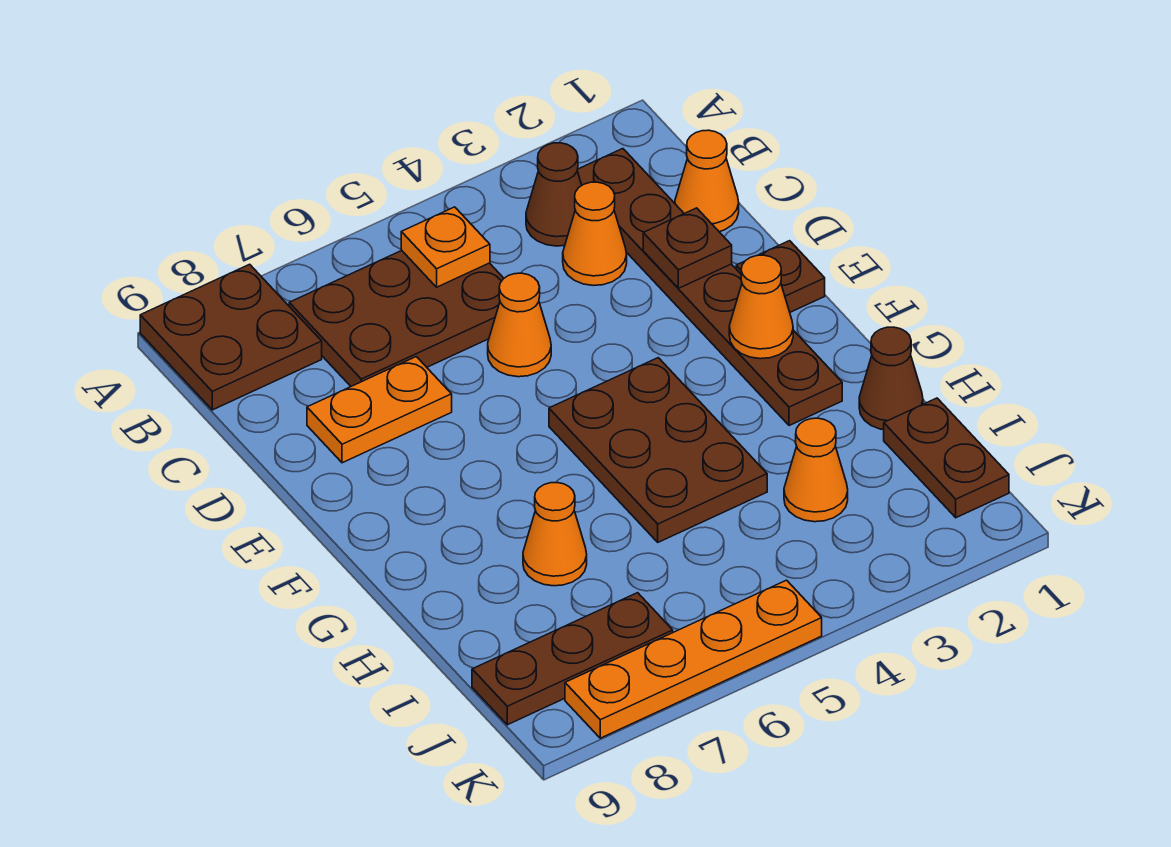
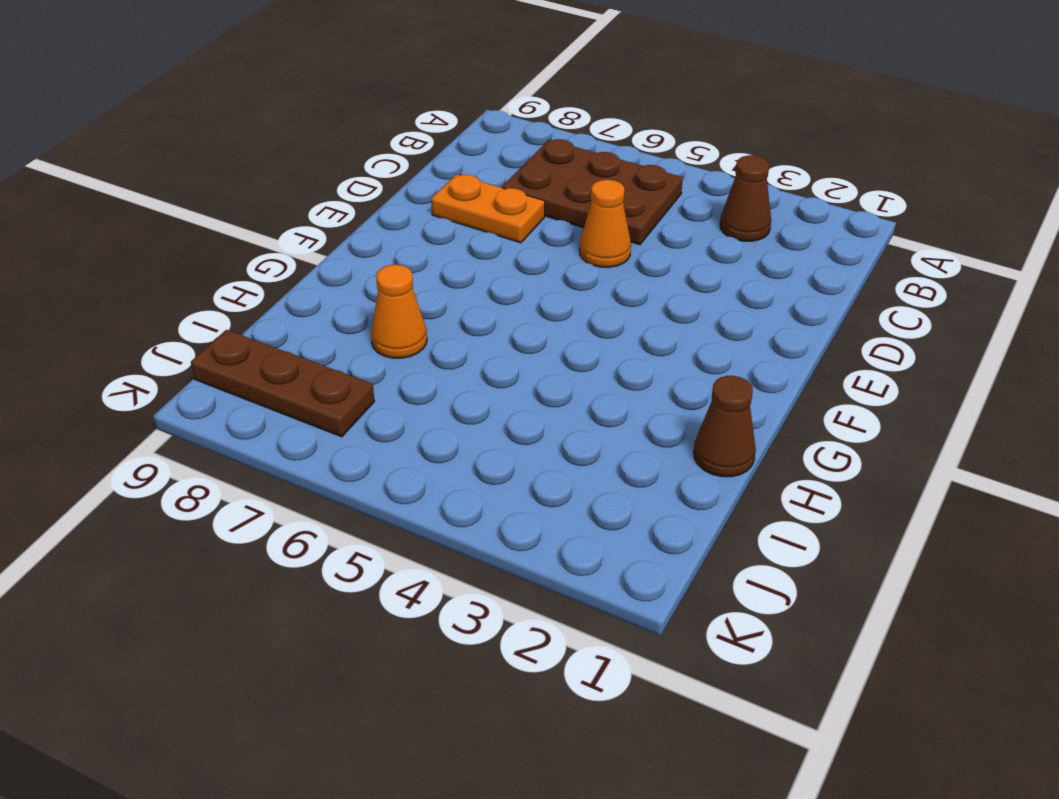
none -> brown plate A8:B9 level 1
none -> brown plate B2:G2 level 1
none -> orange cone C1 level 1

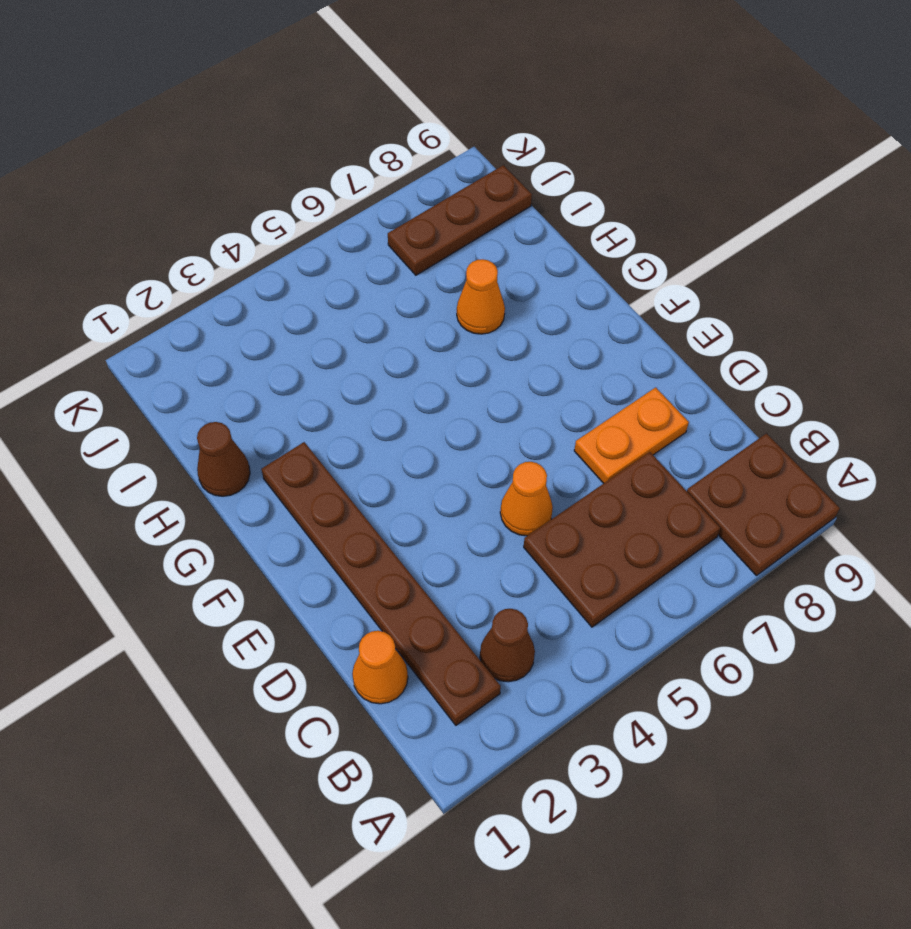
none -> orange cone C3 level 1
none -> brown plate E1 level 1
none -> brown plate F4:H5 level 1

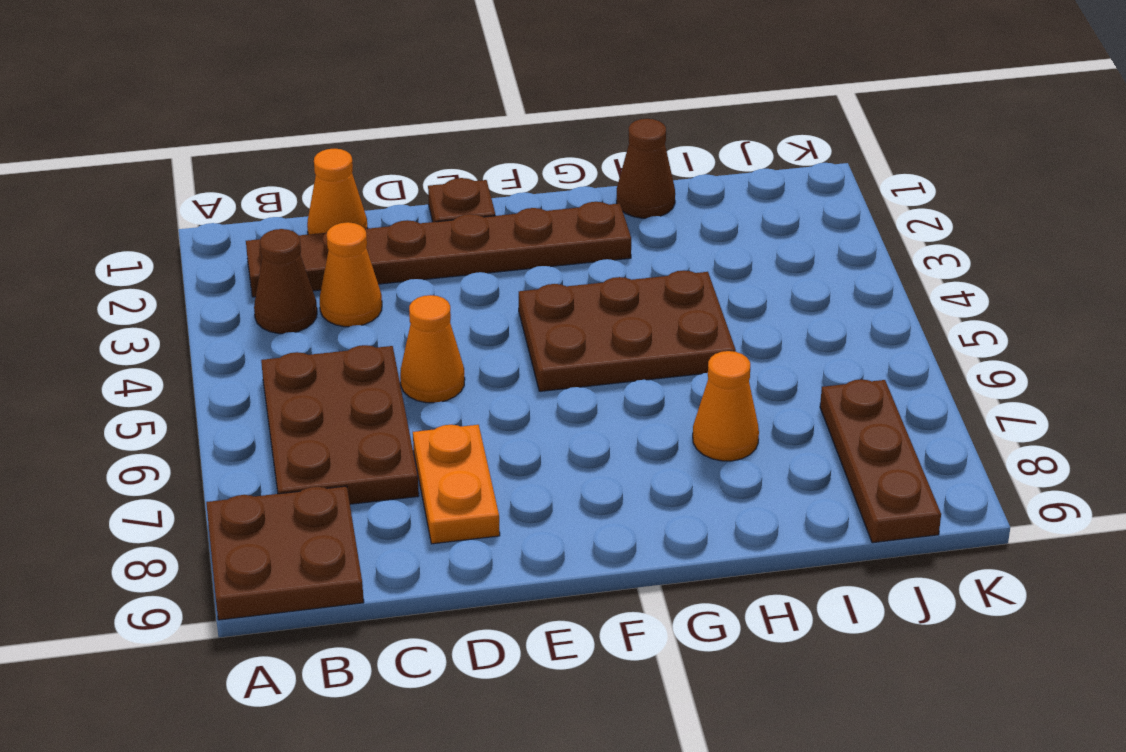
none -> brown plate I1:J1 level 1
none -> orange cone I3 level 1
none -> orange plate K5:K8 level 1

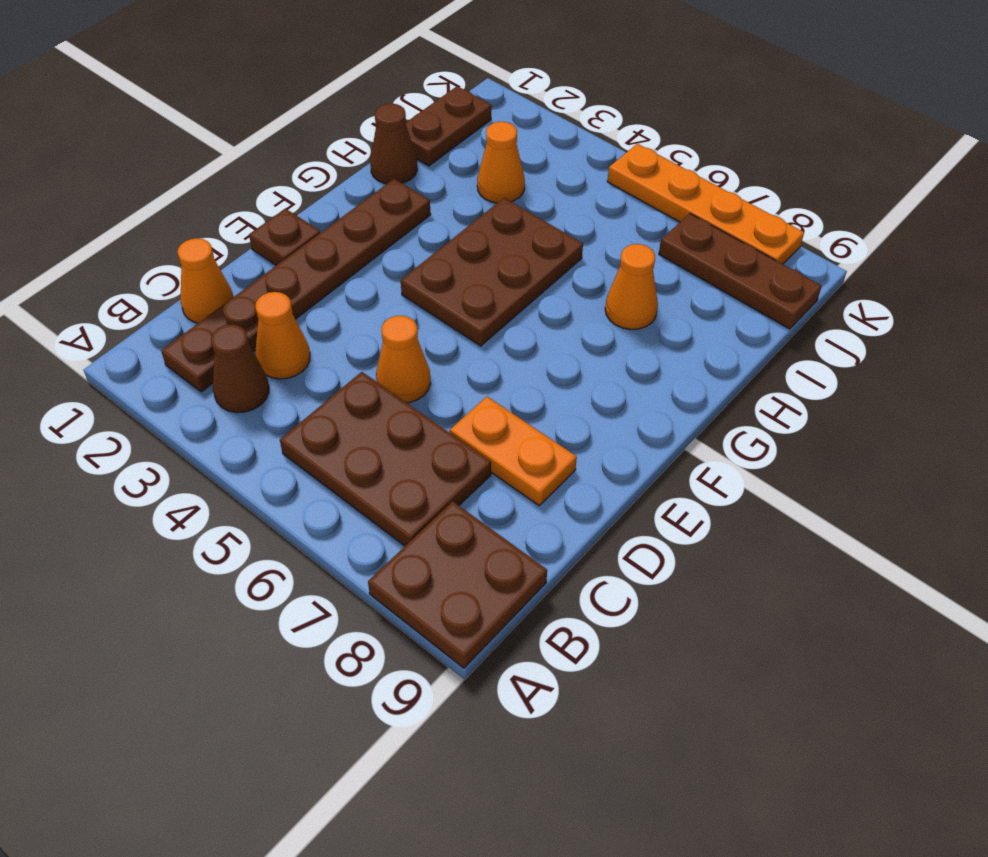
none -> orange plate B5 level 2
none -> brown plate D2 level 2
none -> orange cone F2 level 2

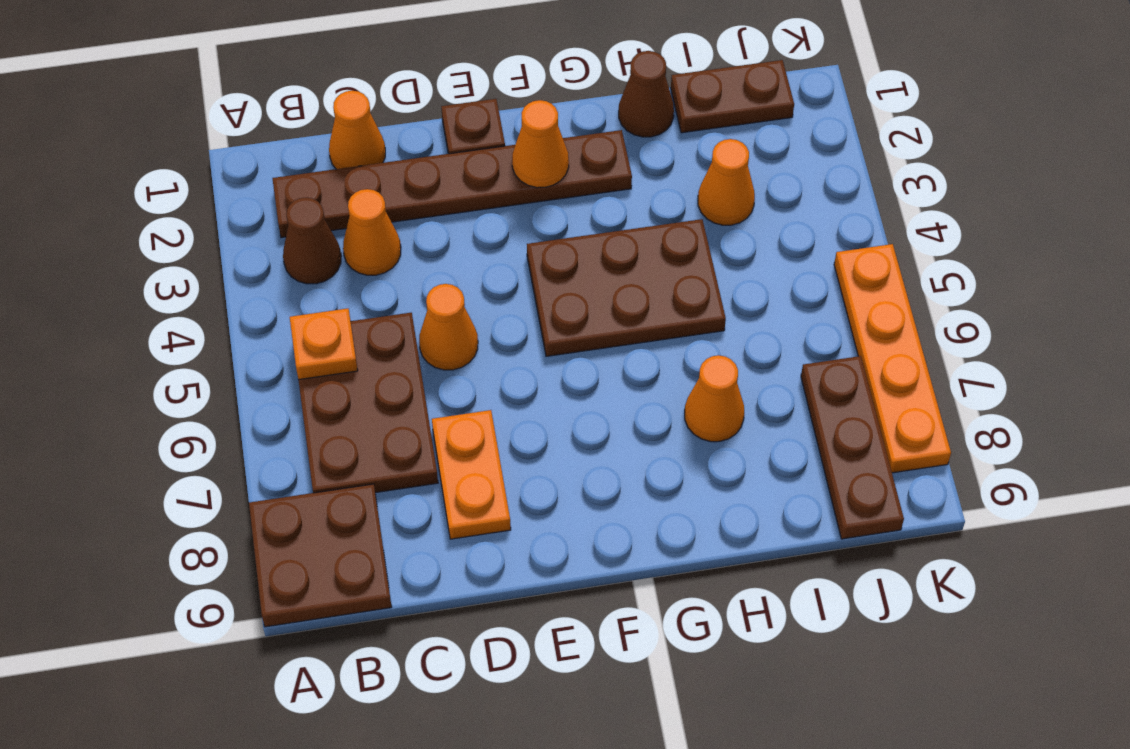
none -> brown plate D2 level 2

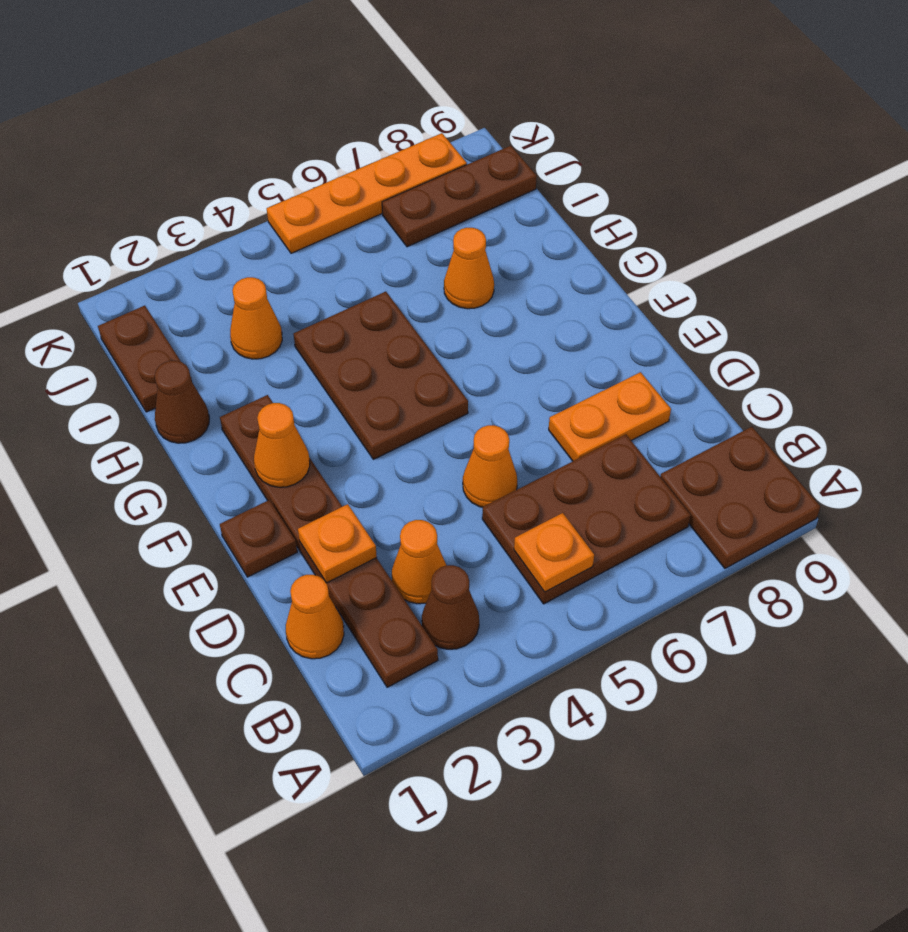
orange plate D2 level 2 -> brown plate D2 level 2

